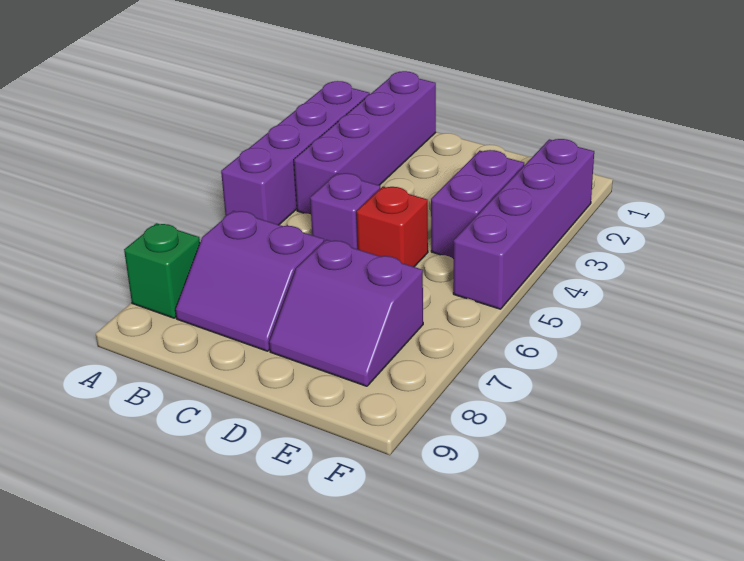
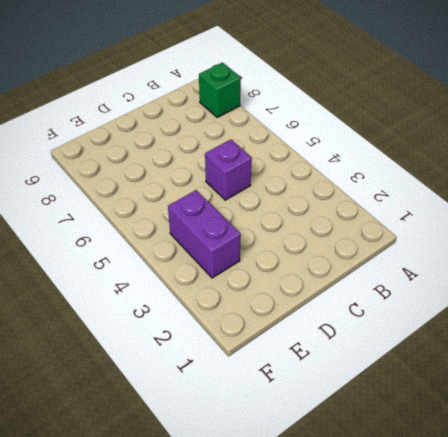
none -> purple brick A2:A5 level 1
none -> purple brick B1:B4 level 1

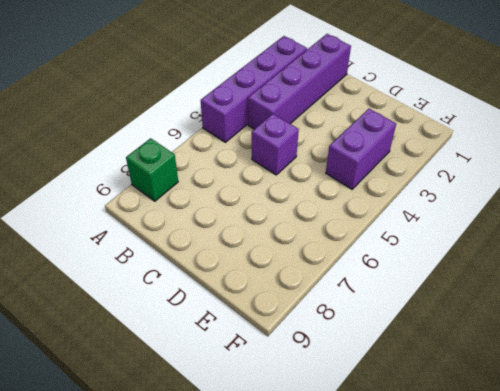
none -> purple slope B7:C8 level 1 top 7
none -> red brick D5 level 1

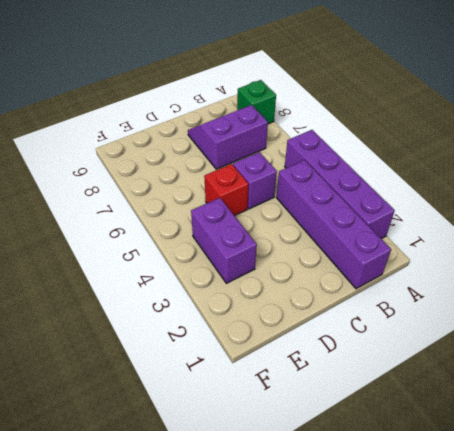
none -> purple slope D7:E8 level 1 top 7
none -> purple brick F2:F5 level 1

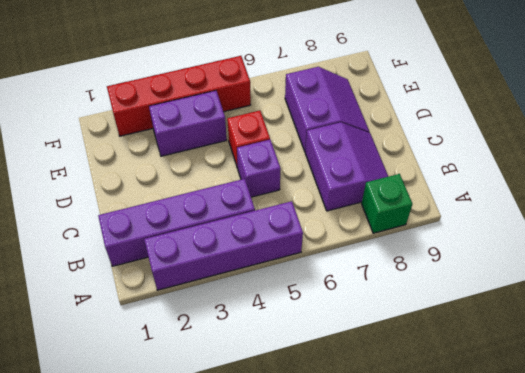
red brick F2:F5 level 1 -> purple brick F2:F5 level 1

